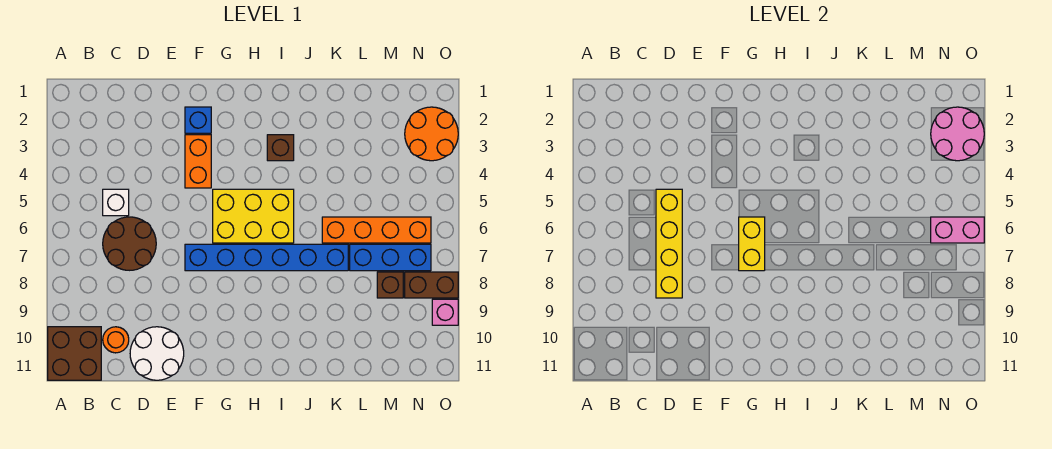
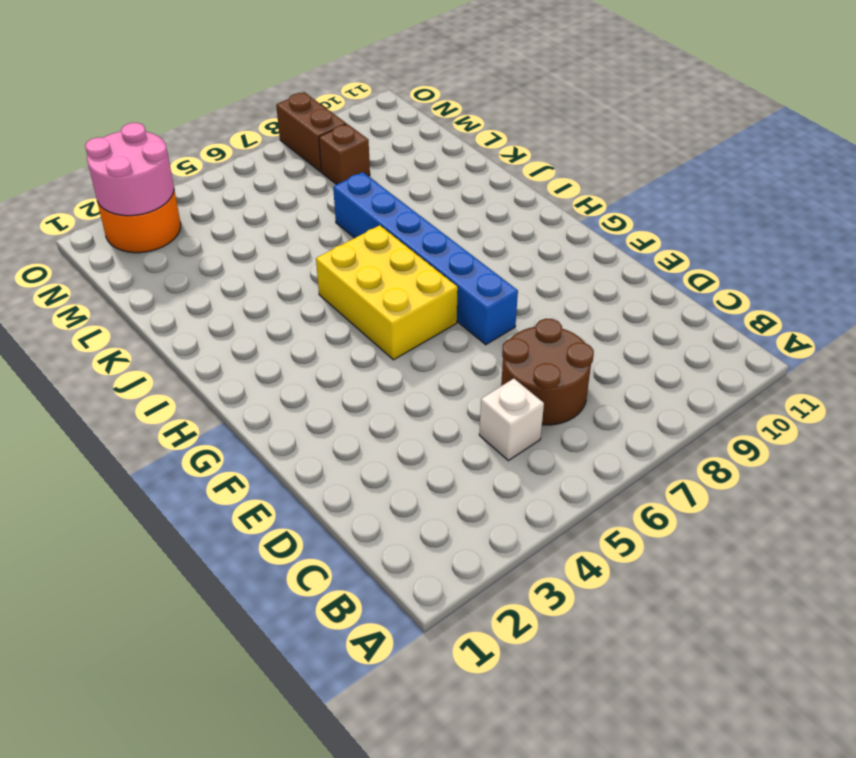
none -> brown brick A10:B11 level 1
none -> orange round brick C10 level 1
none -> white round brick D10:E11 level 1

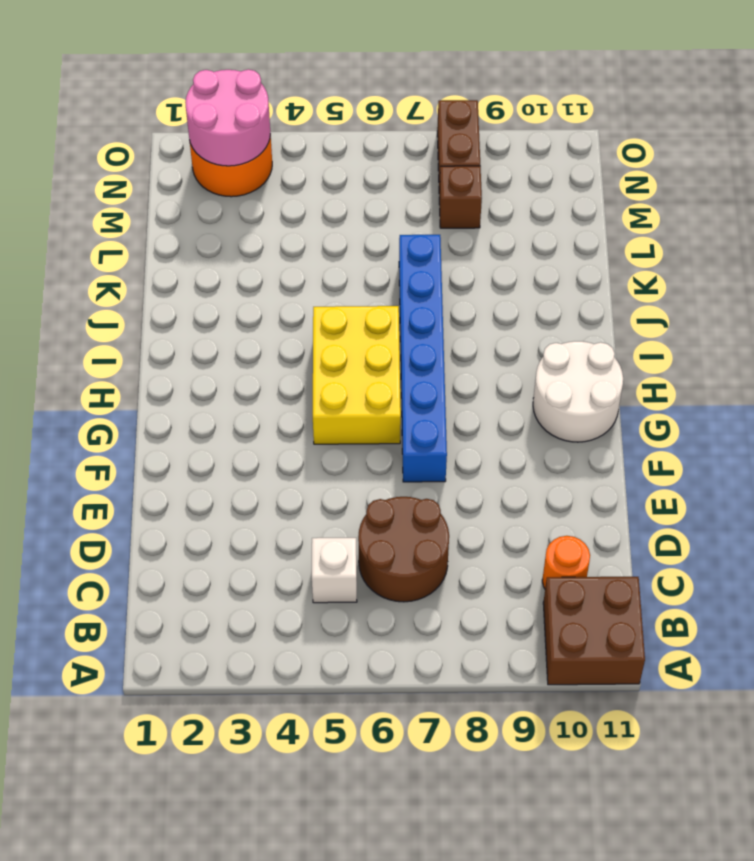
white round brick G10:H11 level 1 -> white round brick D10:E11 level 1
none -> blue brick F2 level 1
none -> orange brick F3:F4 level 1
none -> brown brick I3 level 1

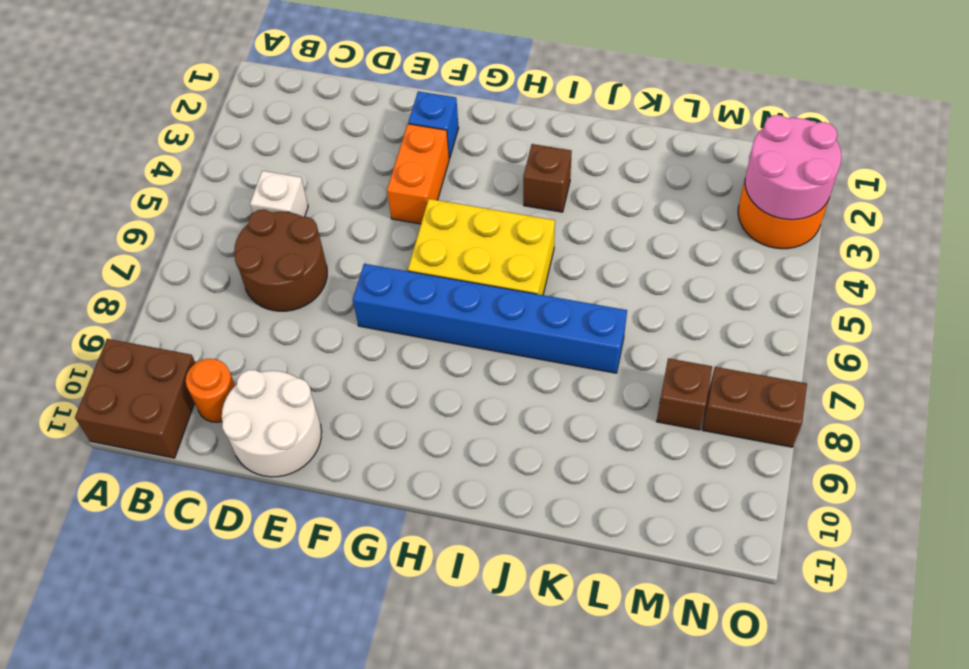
none -> orange brick K6:N6 level 1
none -> blue brick L7:N7 level 1
none -> pink brick O9 level 1

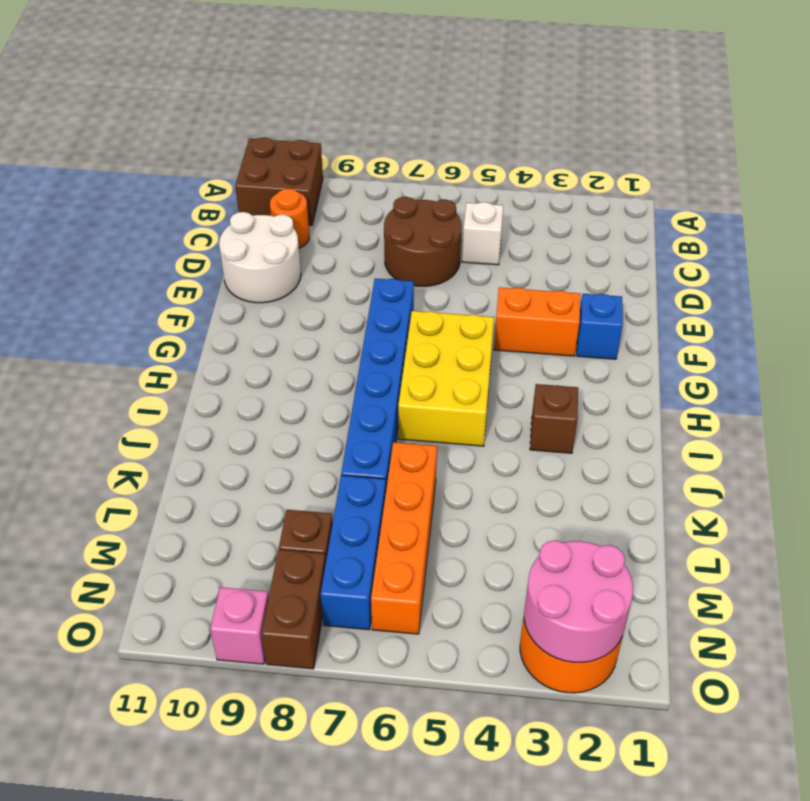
none -> yellow brick D5:D8 level 2
none -> yellow brick G6:G7 level 2
none -> pink brick N6:O6 level 2

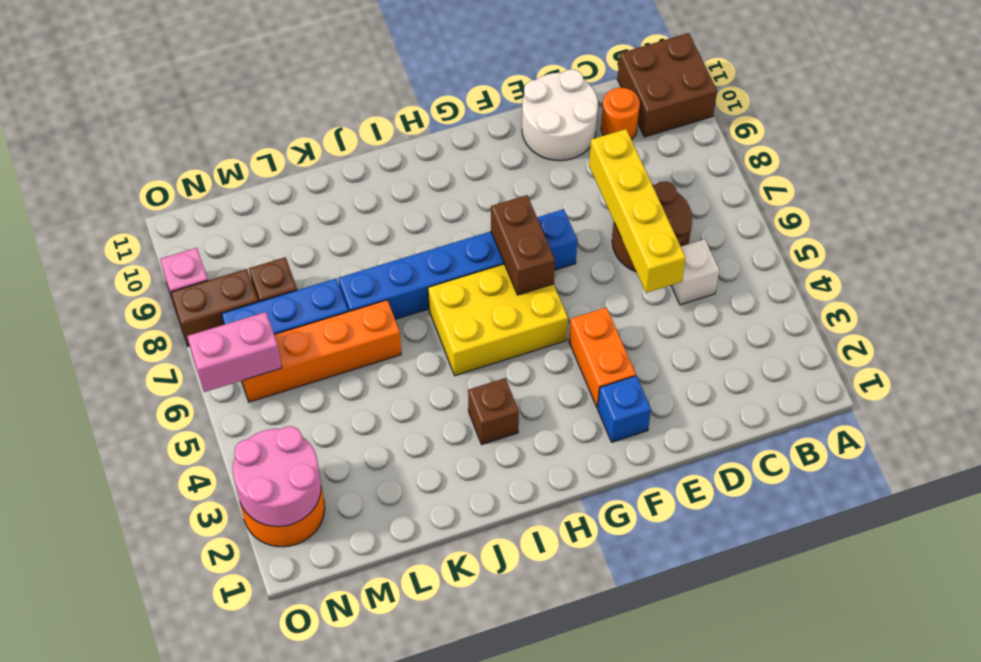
brown brick G6:G7 level 2 -> yellow brick G6:G7 level 2

